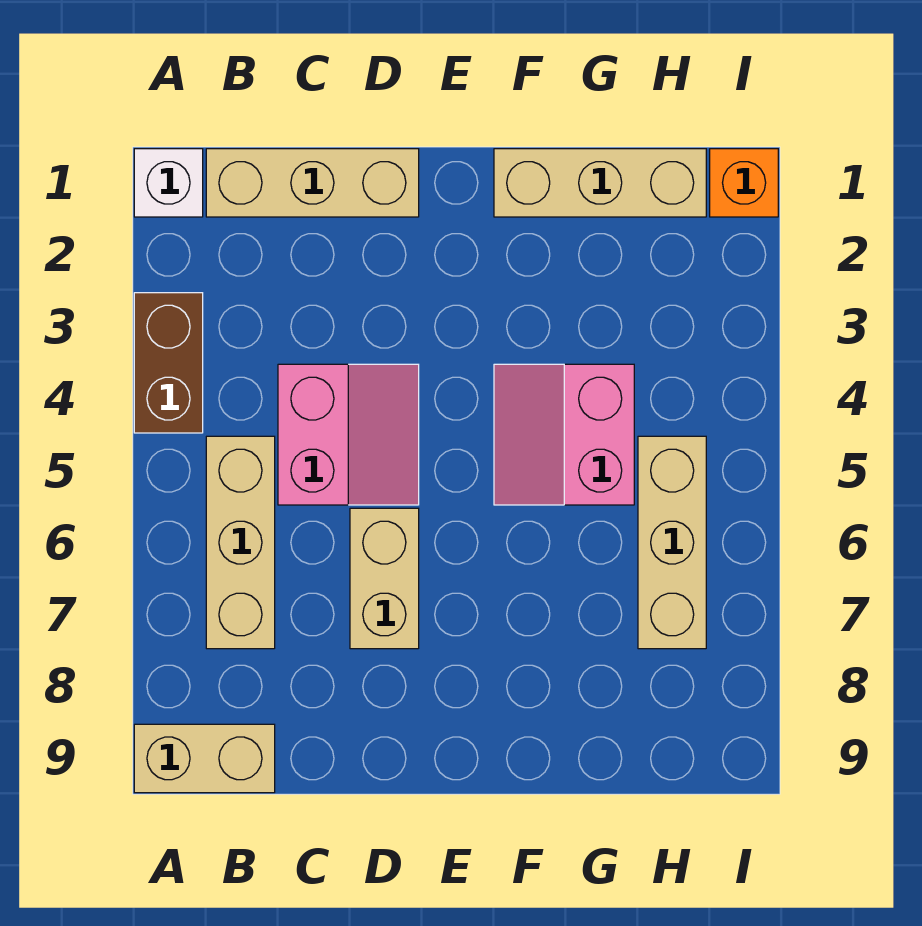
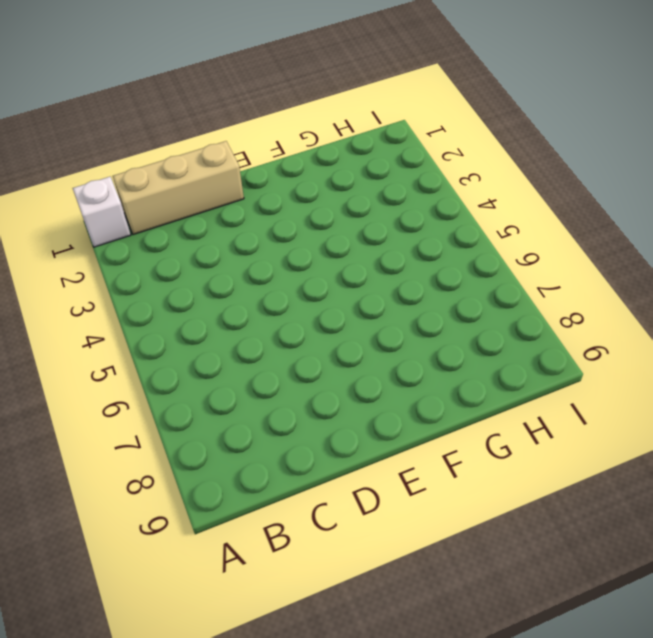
none -> brown brick A3:A4 level 1
none -> tan brick A9:B9 level 1

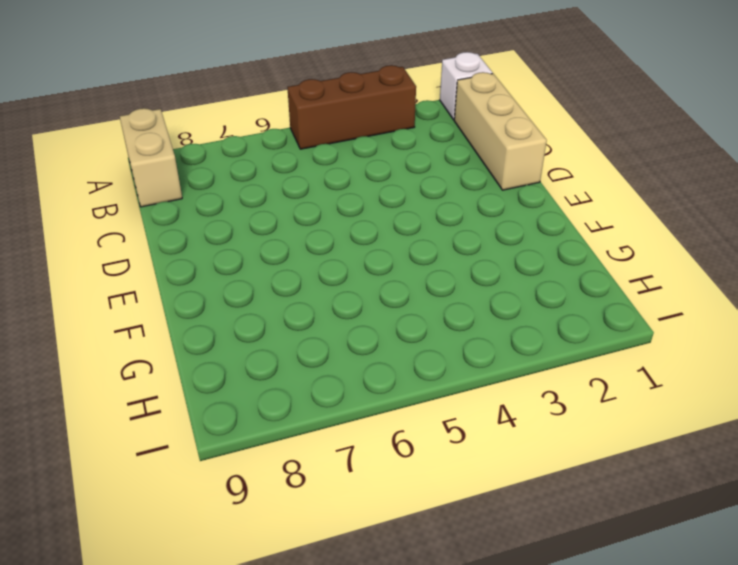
brown brick A3:A5 level 1 -> brown brick A3:A4 level 1
none -> tan brick B5:B7 level 1
none -> pink slope C4:D5 level 1 top C

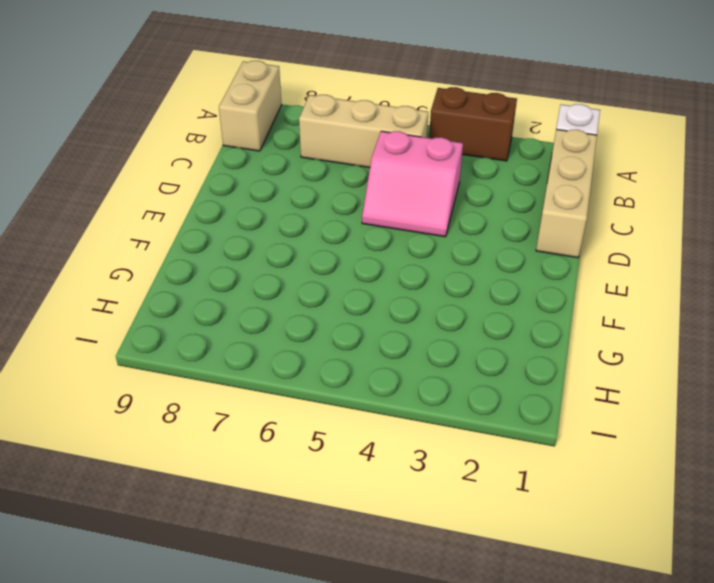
none -> tan brick D6:D7 level 1
none -> tan brick F1:H1 level 1

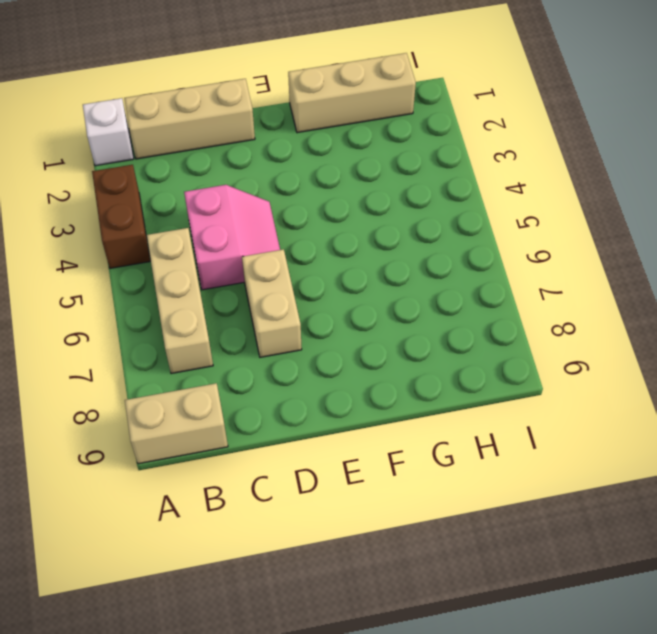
none -> pink slope F4:G5 level 1 top G
none -> tan brick H5:H7 level 1

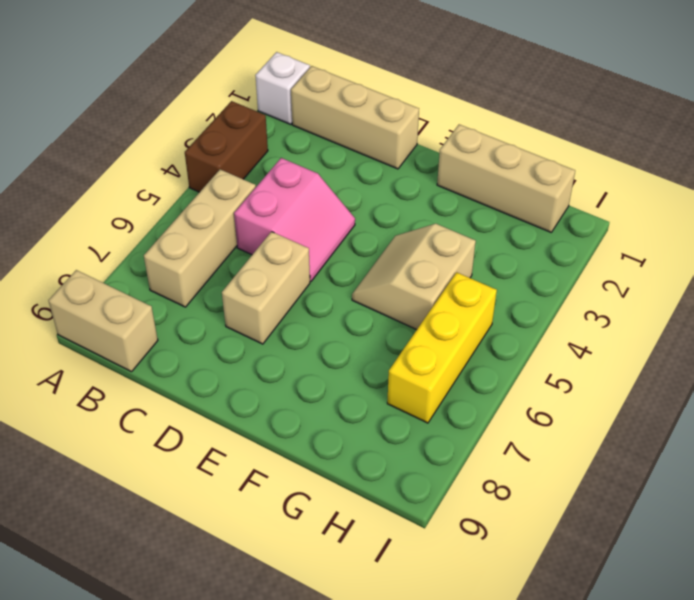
tan slope F4:G5 level 1 top G -> pink slope F4:G5 level 1 top G
yellow brick H5:H7 level 1 -> tan brick H5:H7 level 1
none -> orange brick I1 level 1

